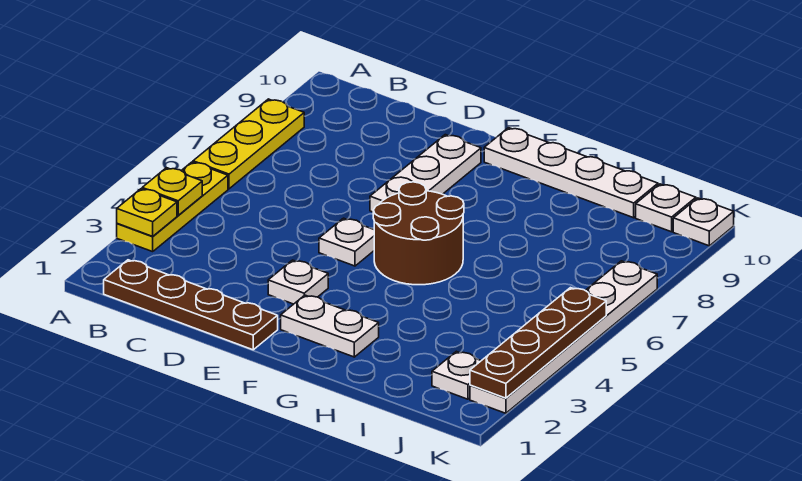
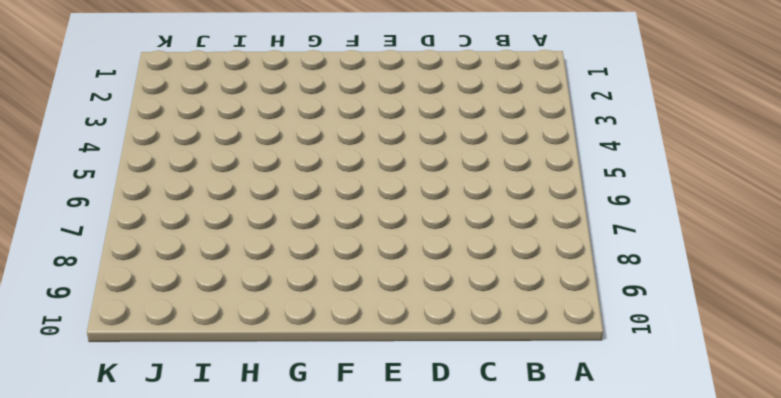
none -> yellow plate A3:A5 level 1
none -> yellow plate A6:A8 level 1
none -> brown plate B1:E1 level 1

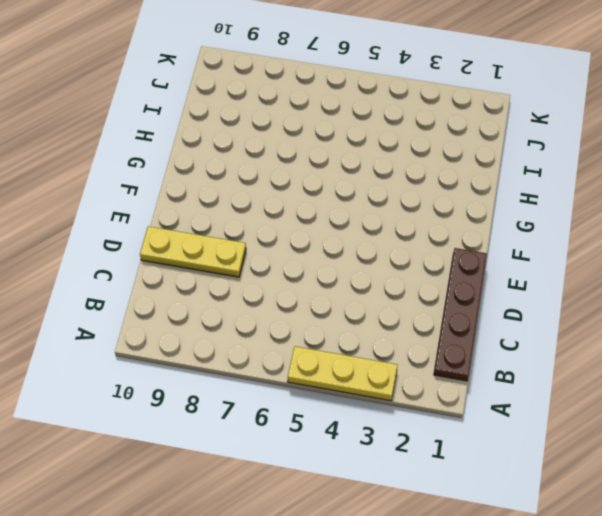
yellow plate D8:D10 level 1 -> yellow plate A6:A8 level 1
none -> white plate E3 level 1
none -> white plate E5 level 1
none -> white plate E7:E9 level 1

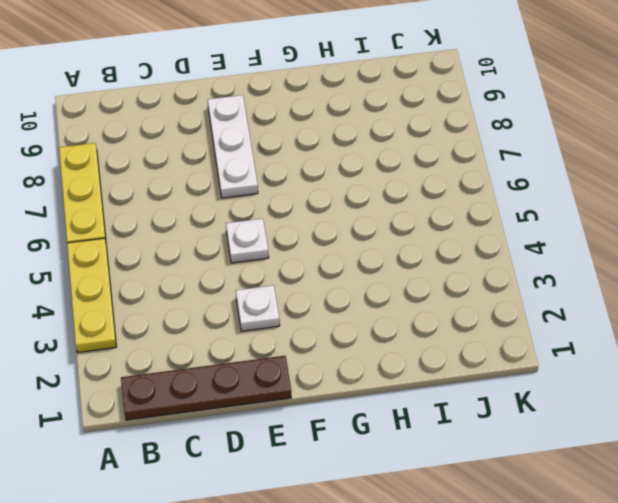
none -> white plate F2:G2 level 1
none -> brown round brick F5:G6 level 1
none -> white plate F10:I10 level 1

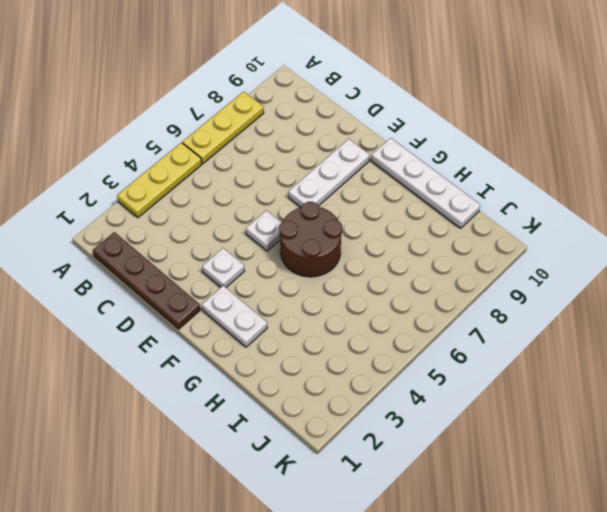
none -> white plate J2 level 1
none -> white plate J10 level 1
none -> white plate K2:K7 level 1

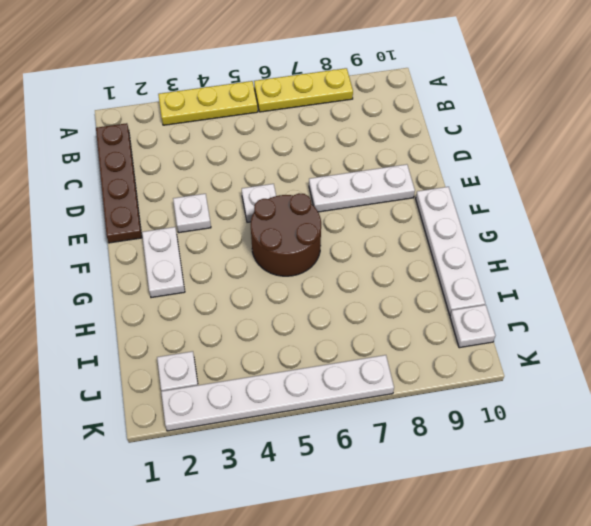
none -> white plate K10 level 1
none -> yellow plate A3 level 2
none -> yellow plate A4 level 2

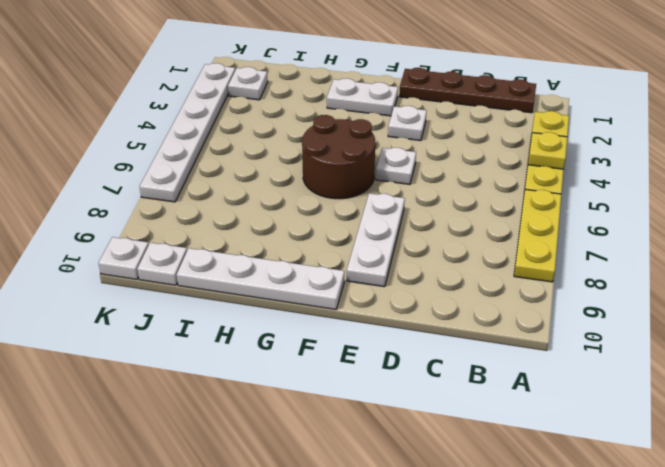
none -> brown plate K2:K5 level 2

